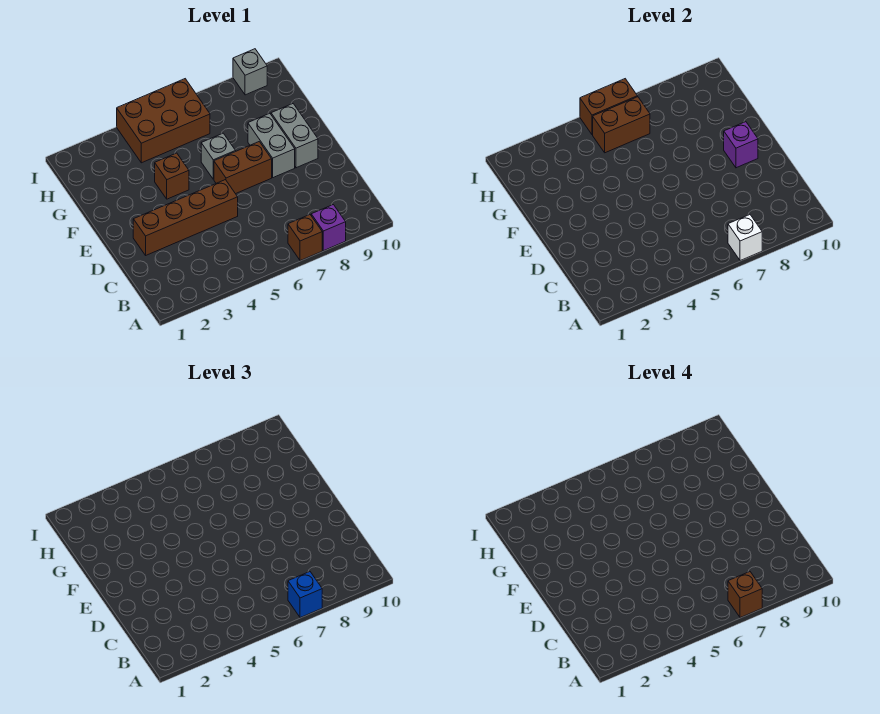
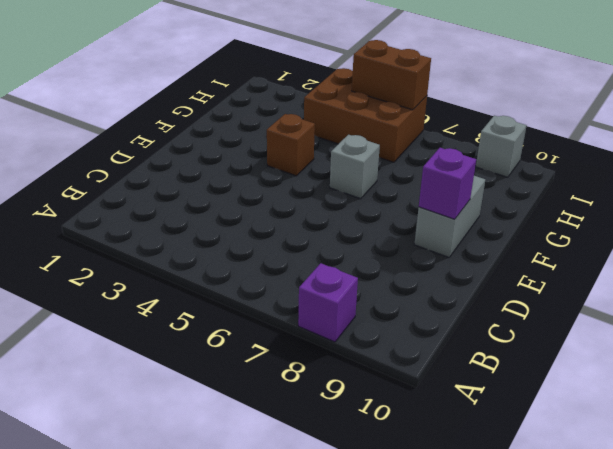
none -> brown brick A7 level 1
none -> brown brick D2:D5 level 1
none -> brown brick E6:E7 level 1

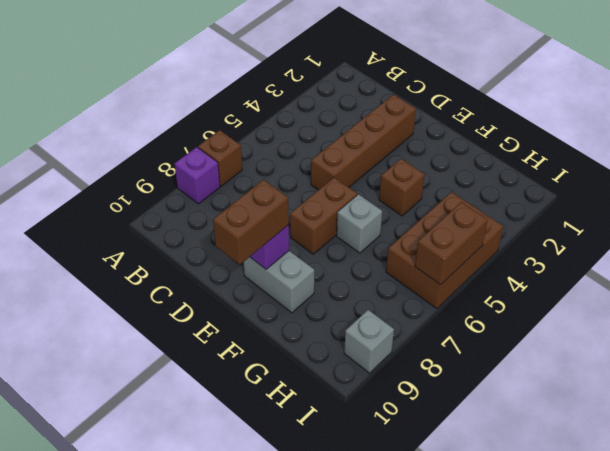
brown brick E9:E10 level 3 -> brown brick H5:H6 level 2
none -> grey brick E8:F8 level 1
none -> white brick A7 level 2
none -> blue brick A7 level 3

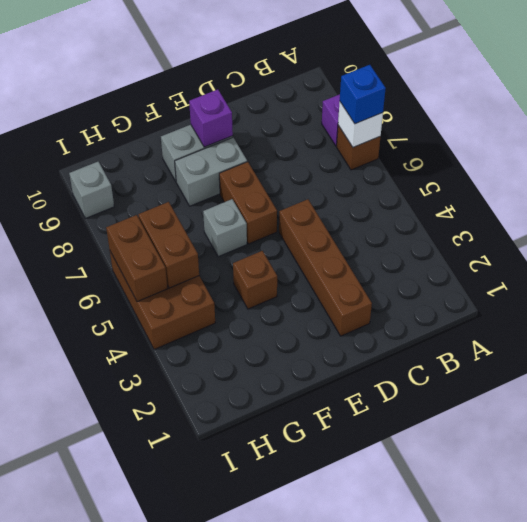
none -> brown brick A7 level 4

